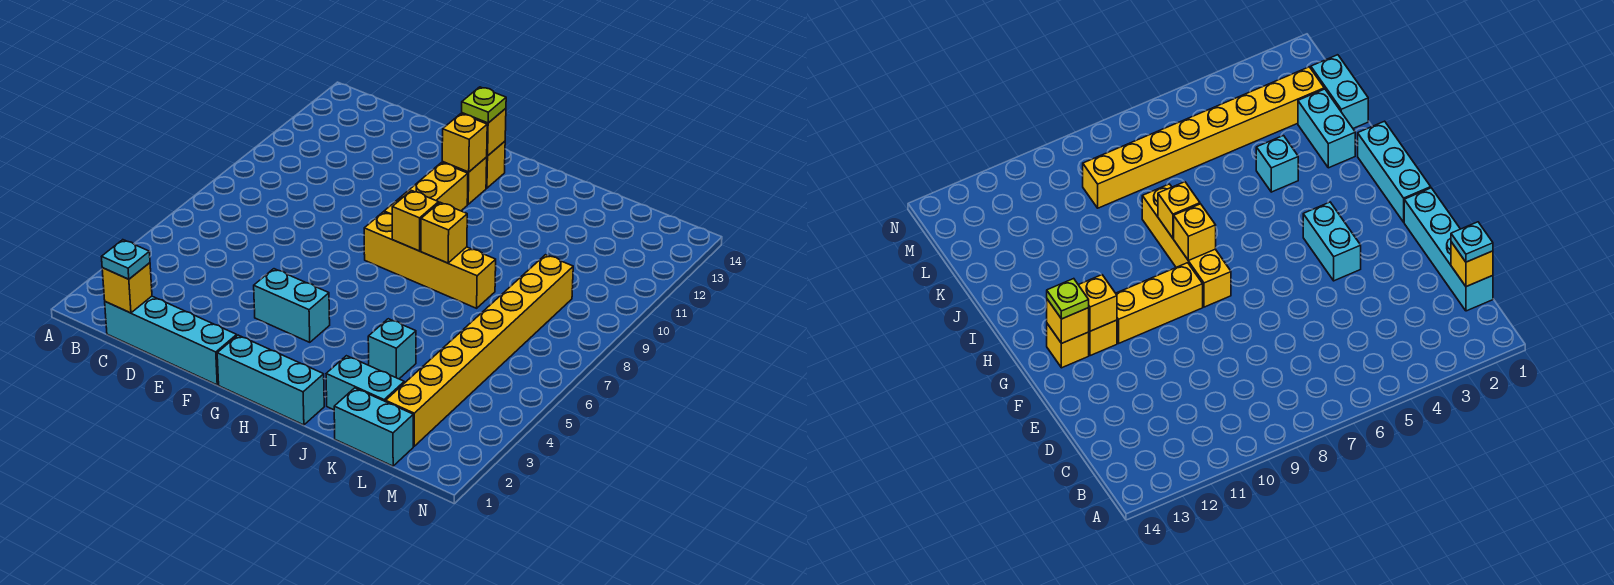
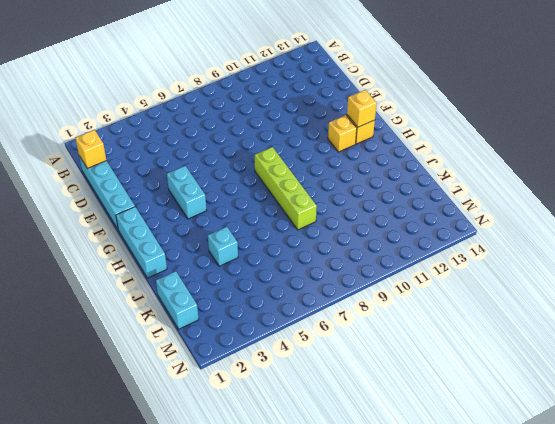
lime brick G8:J8 level 1 -> yellow brick G8:J8 level 1
none -> yellow brick G9:G11 level 1
none -> cyan brick J2:K2 level 1
none -> yellow brick L2:L9 level 1

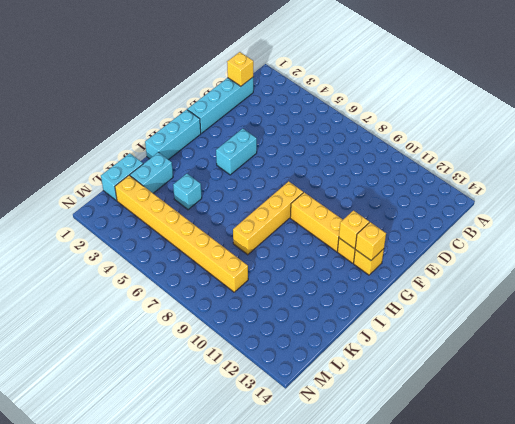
none -> yellow brick H8 level 2
none -> yellow brick I8 level 2
none -> cyan plate C1 level 3

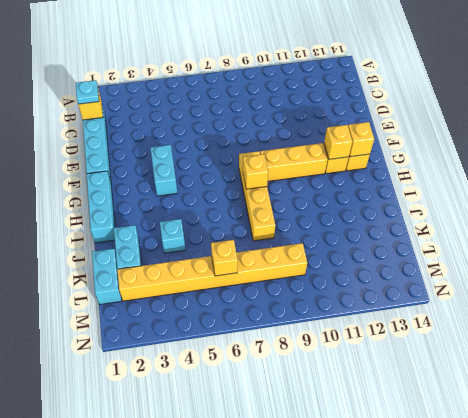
yellow brick L6 level 2 -> yellow brick I8 level 2
none -> lime plate G13 level 3

